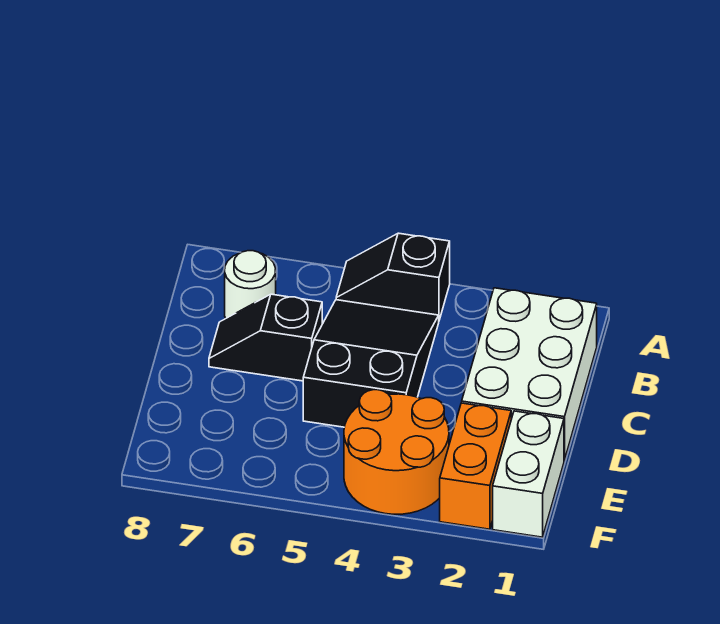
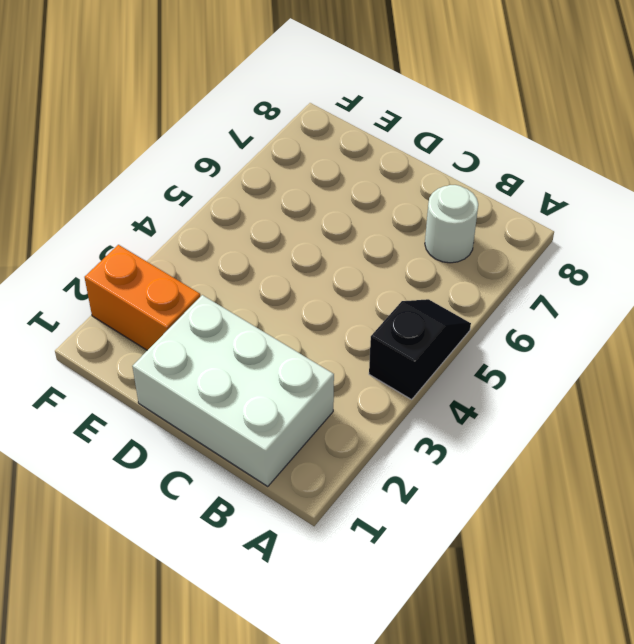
none -> black slope B4:D5 level 1 top D
none -> black slope C6:C7 level 1 top 6

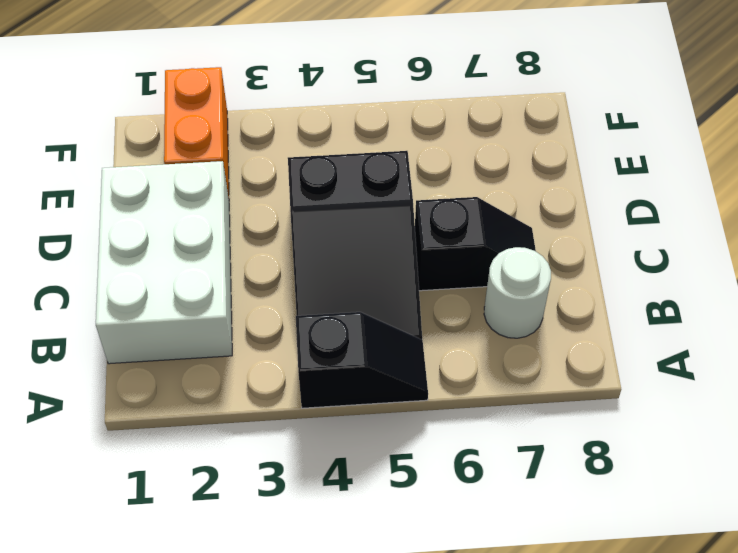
none -> white brick E1:F1 level 1
none -> orange round brick E3:F4 level 1

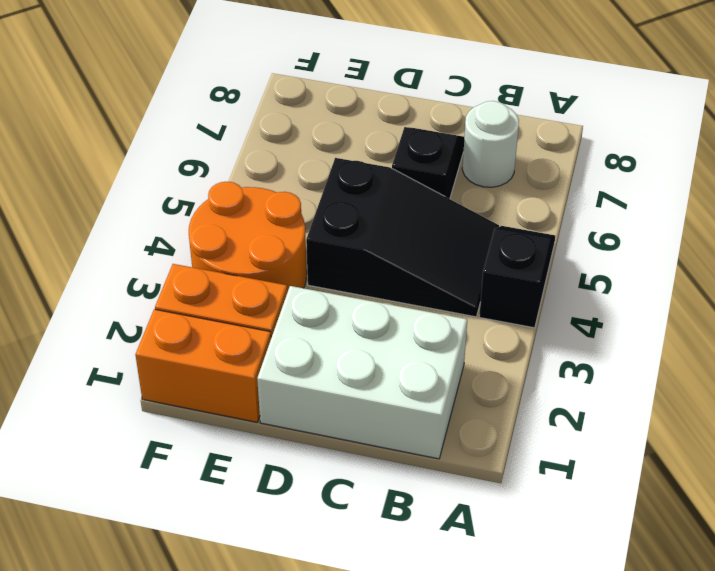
orange brick E1:F1 level 1 -> white brick E1:F1 level 1

